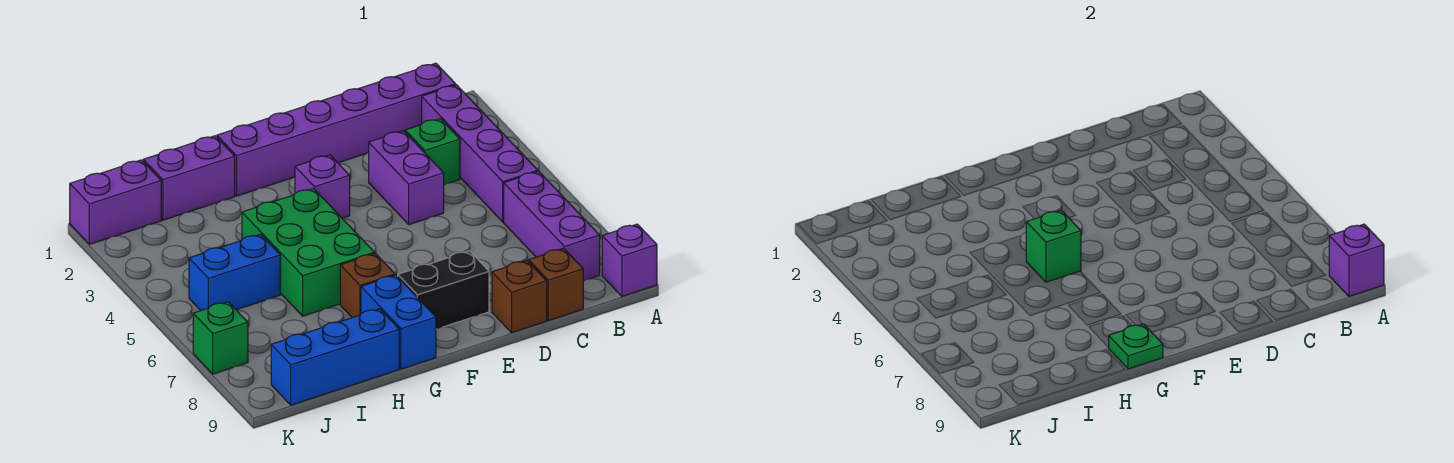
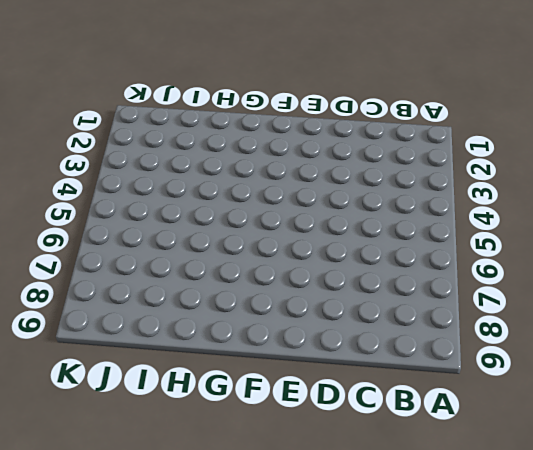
none -> purple brick A9 level 1
none -> purple brick B1:G1 level 1
none -> purple brick B2:B5 level 1

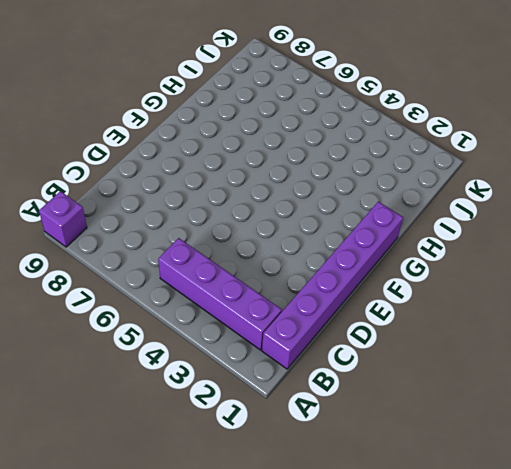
none -> purple brick B6:B8 level 1
none -> green brick C3 level 1
none -> brown brick C9 level 1

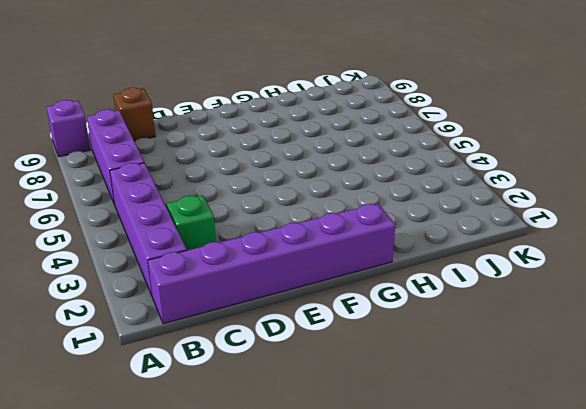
none -> purple brick D3:D4 level 1
none -> brown brick D9 level 1
none -> black brick E8:F8 level 1

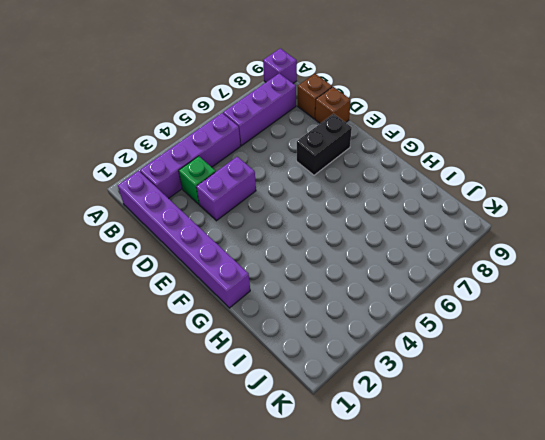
black brick E7:E8 level 1 -> black brick E8:F8 level 1
none -> purple brick F3 level 1
none -> green brick G4:H6 level 1
none -> brown brick G7 level 1

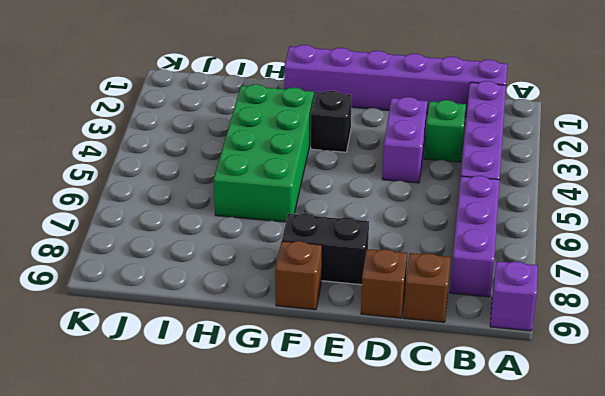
black brick F3 level 1 -> purple brick F3 level 1
brown brick F9 level 1 -> brown brick G7 level 1
green brick G3:H6 level 1 -> green brick G4:H6 level 1
none -> blue brick G8:G9 level 1
none -> purple brick H1:I1 level 1
none -> blue brick H9:J9 level 1

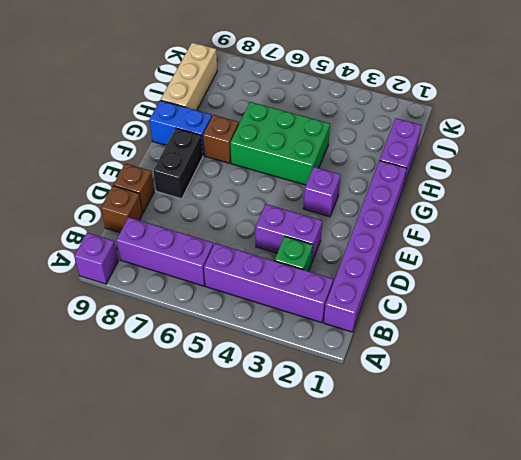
tan brick H9:J9 level 1 -> blue brick H9:J9 level 1
none -> blue brick I5:J5 level 1
none -> purple brick J1:K1 level 1
none -> green brick K7 level 1

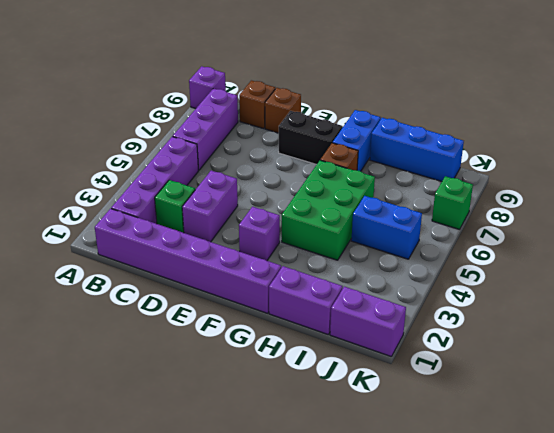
none -> purple brick A9 level 2
none -> green brick G5 level 2
none -> green plate G9 level 2

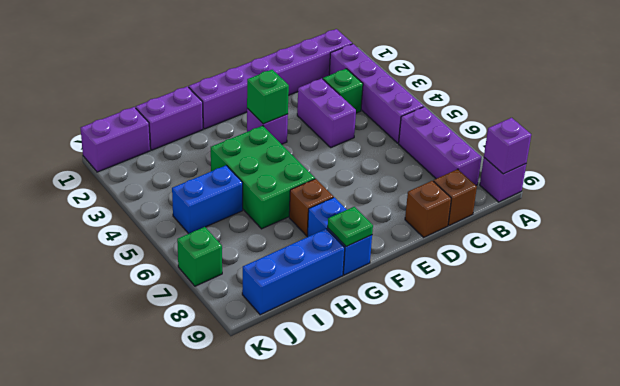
green brick F3 level 2 -> green brick G5 level 2
none -> black brick E8:F8 level 1

